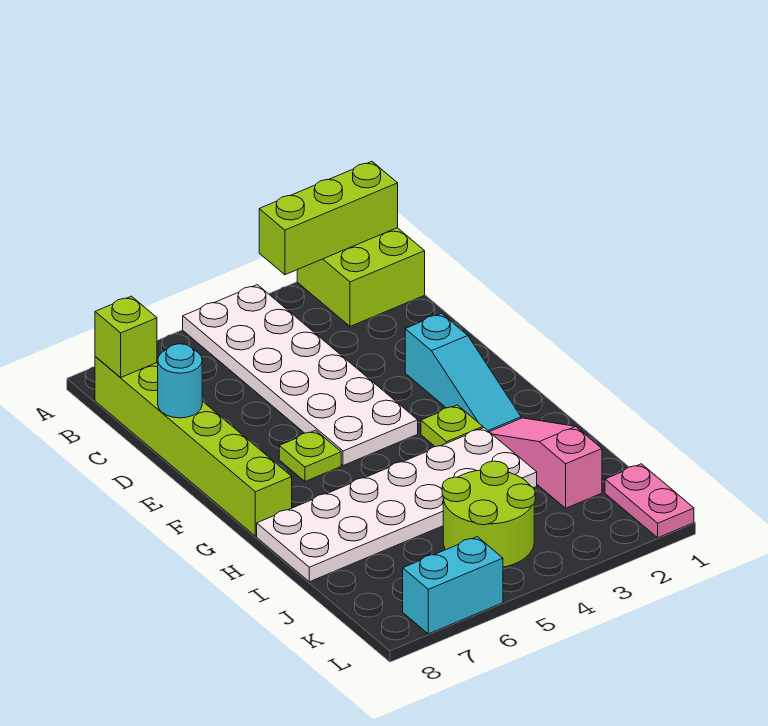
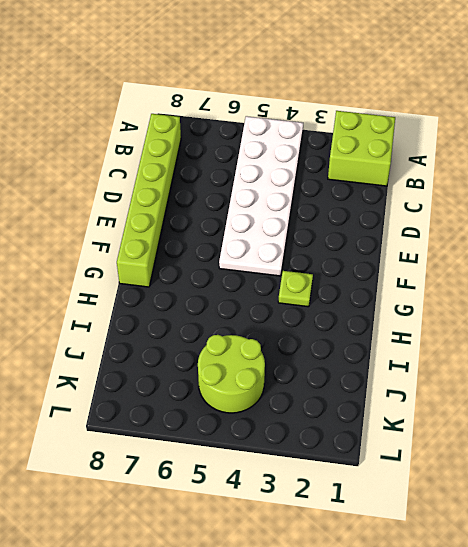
none -> cyan slope E2:G2 level 1 top E
none -> lime plate F6 level 1
none -> pink slope H2:J2 level 1 top J

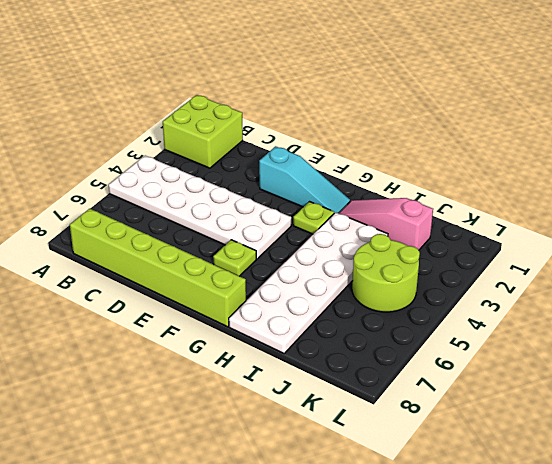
none -> pink plate K1:L1 level 1
none -> cyan brick L6:L7 level 1
none -> lime brick A1:A3 level 2

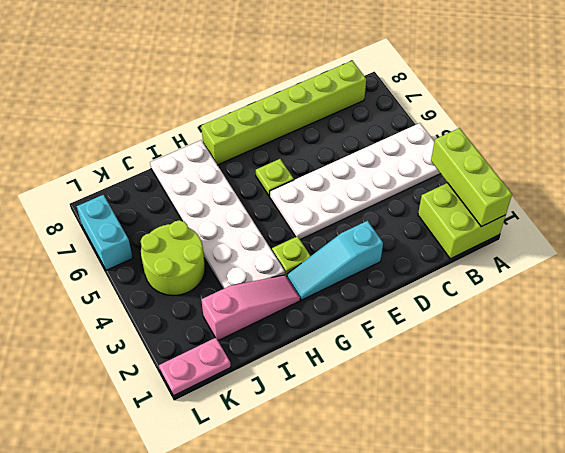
none -> lime brick B8 level 2
none -> cyan round brick D8 level 2

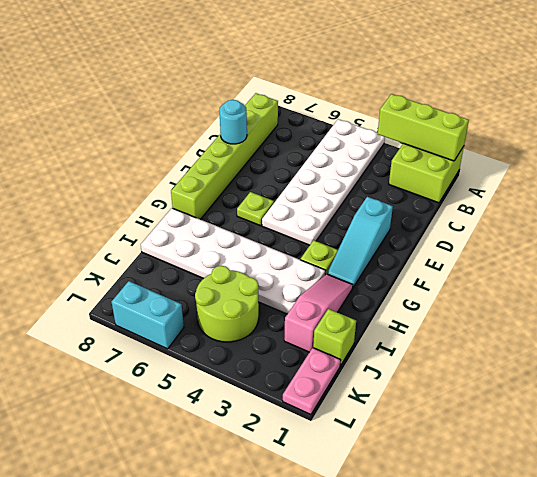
lime brick J1 level 1 -> lime brick B8 level 2

